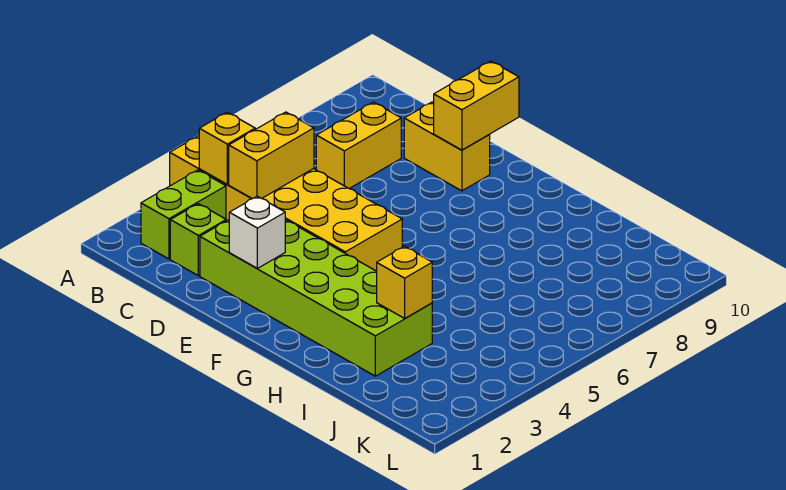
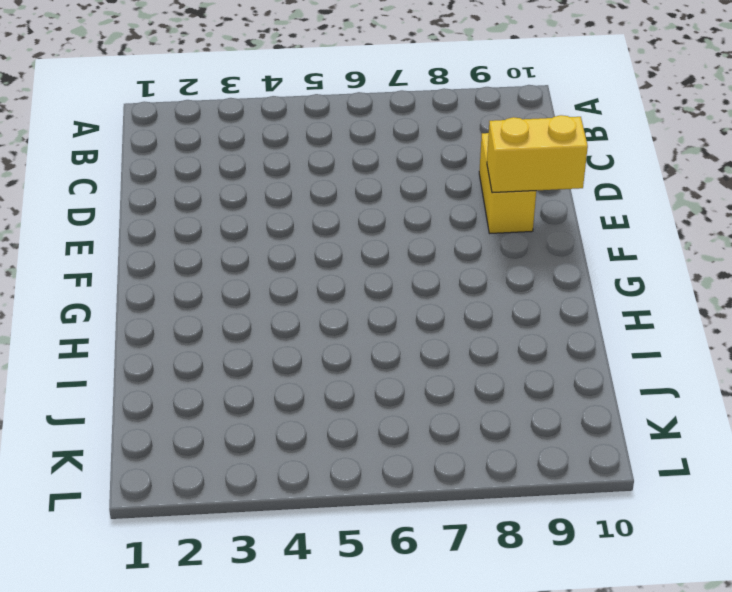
none -> yellow brick A4:F5 level 1
none -> lime brick B2:B3 level 1

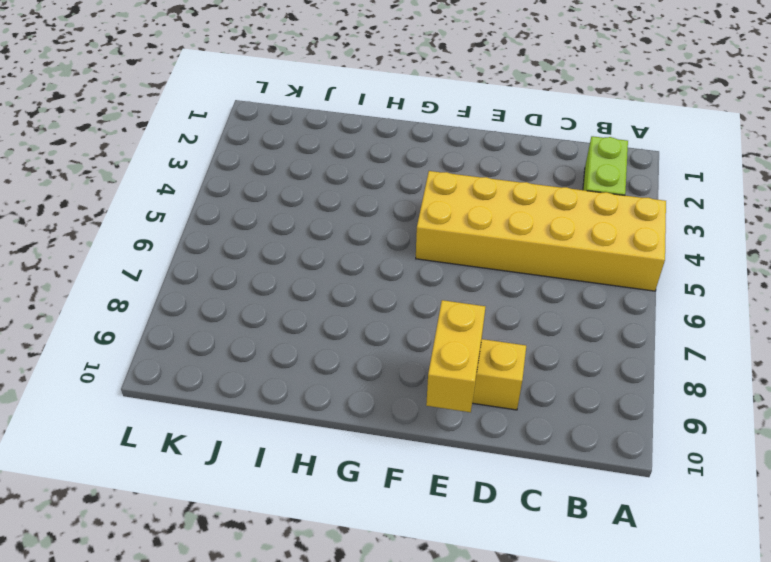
none -> lime brick C2 level 1
none -> yellow brick C7:C8 level 1

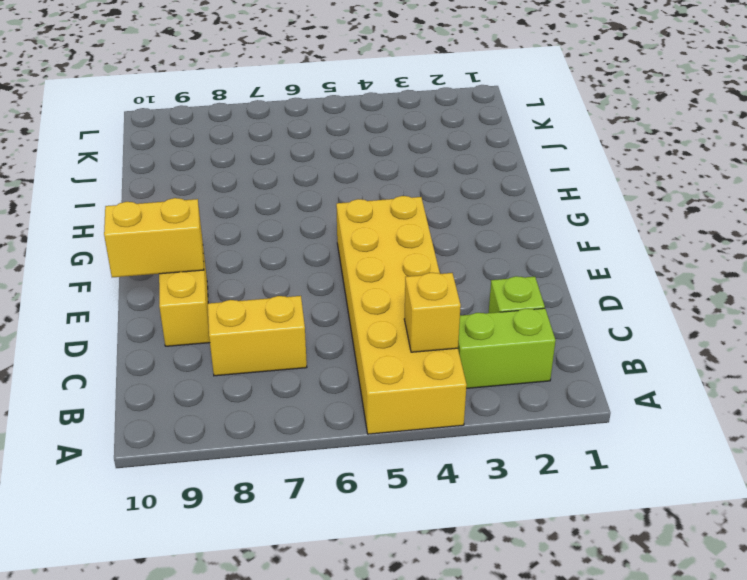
none -> lime brick D2:I3 level 1
none -> yellow brick C4:C5 level 2

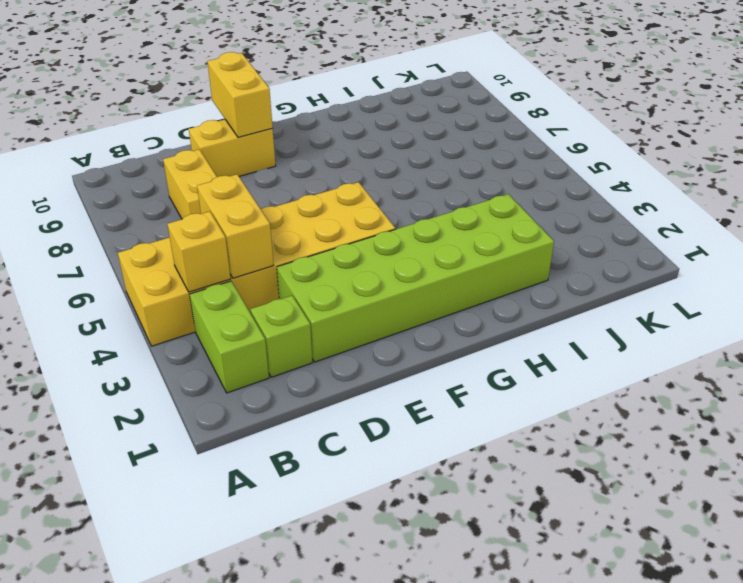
none -> white brick E2 level 2
none -> yellow brick I3 level 2

